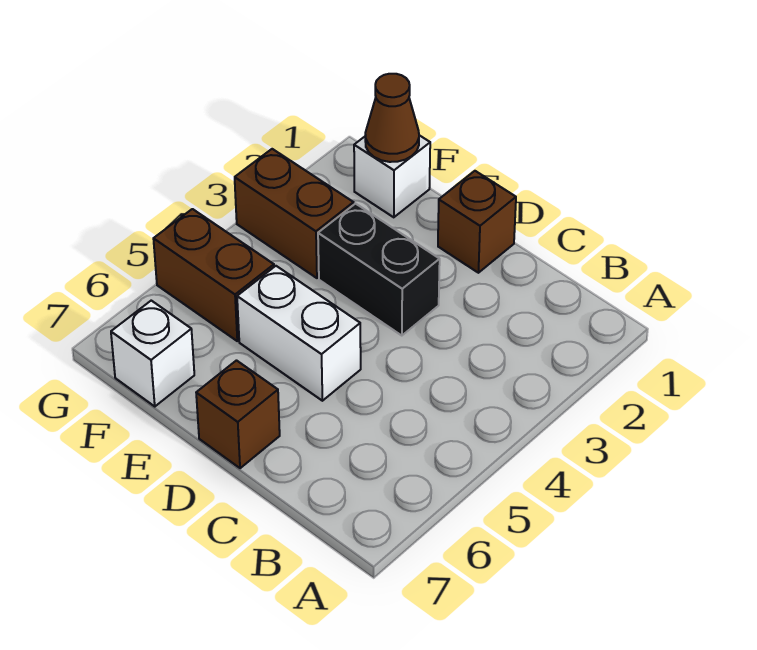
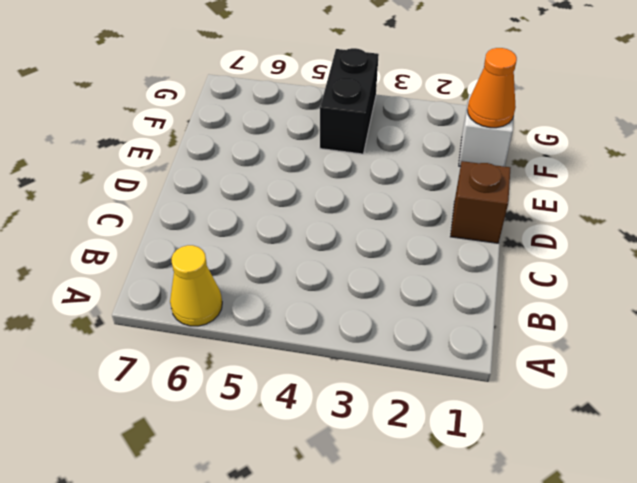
yellow cone A6 level 1 -> none
orange cone F1 level 2 -> brown cone F1 level 2
black brick F4:G4 level 1 -> black brick D3:E3 level 1
none -> white brick D5:E5 level 1
none -> brown brick D7 level 1

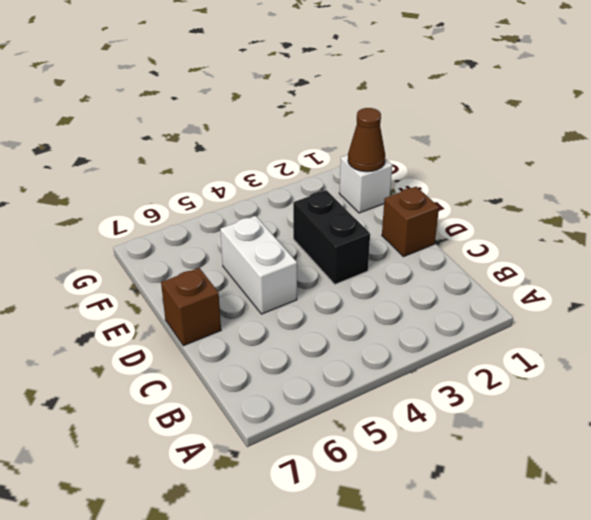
none -> brown brick F3:G3 level 1
none -> brown brick F5:G5 level 1

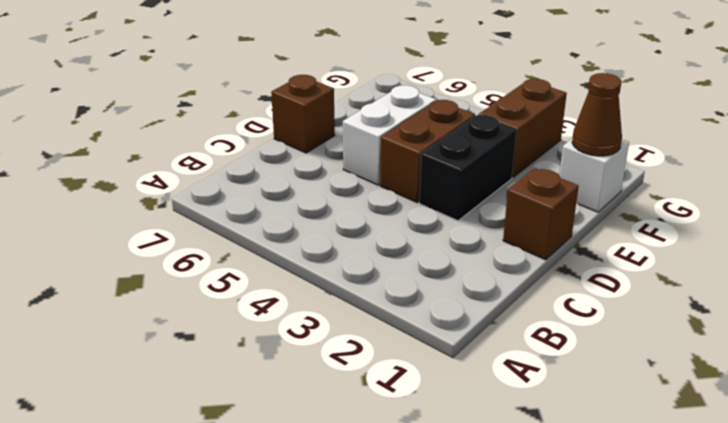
brown brick D4:E4 level 1 -> brown brick F5:G5 level 1
none -> white brick F7 level 1

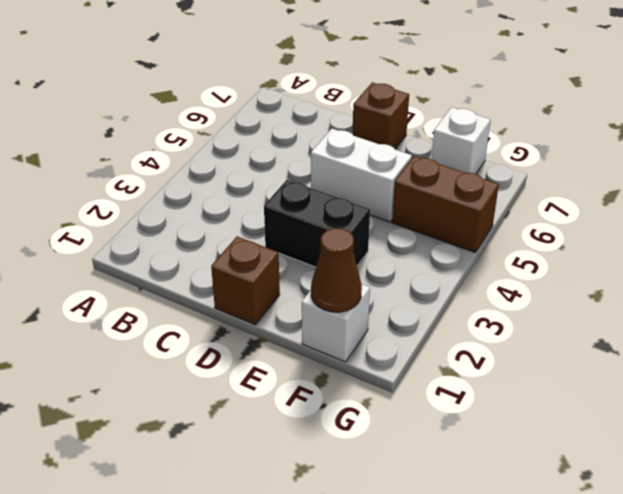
none -> brown brick F3:G3 level 1

